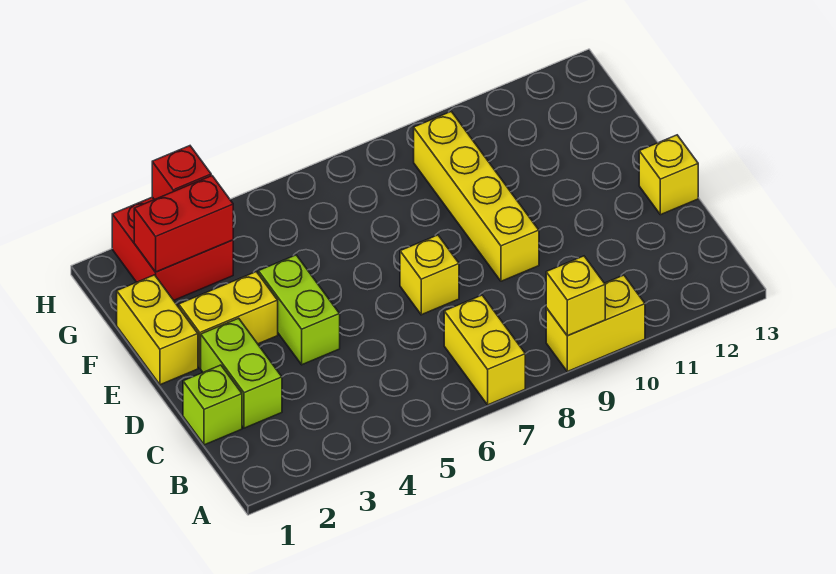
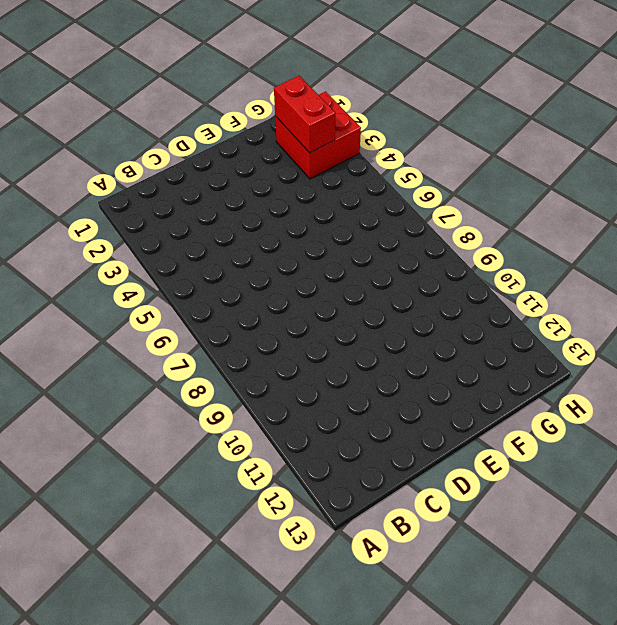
none -> yellow brick A7:B7 level 1
none -> yellow brick A9:A10 level 1
none -> lime brick C1 level 1

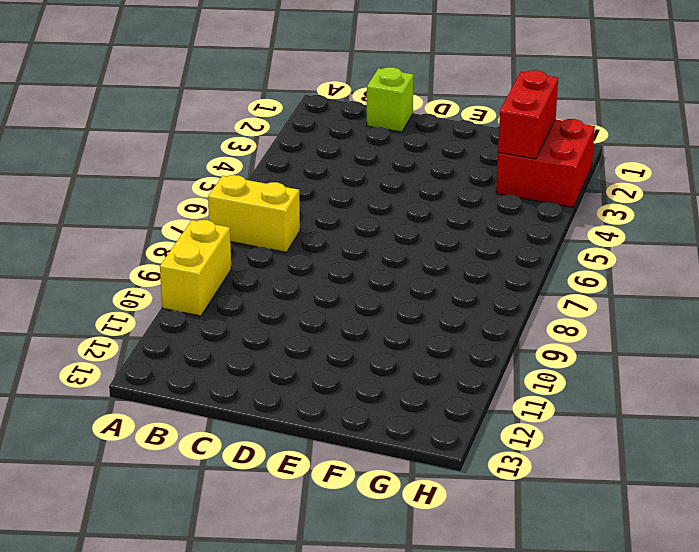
none -> lime brick C2:D2 level 1
none -> lime brick D4:E4 level 1
none -> yellow brick D7 level 1

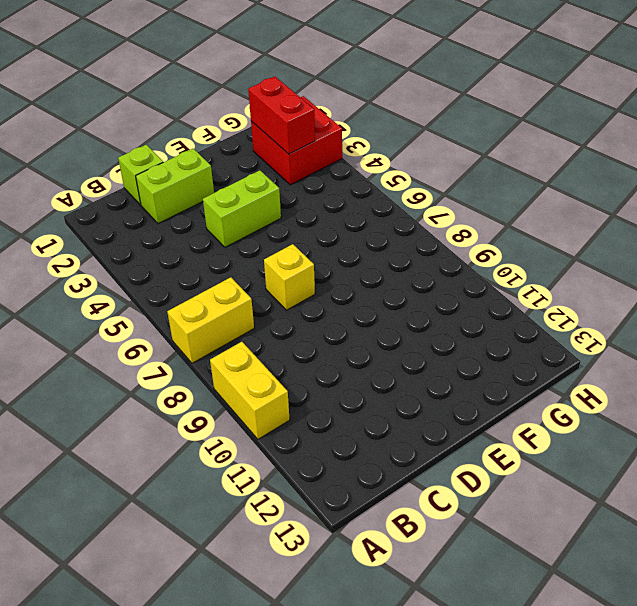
none -> yellow brick D9:G9 level 1
none -> yellow brick D13 level 1
none -> yellow brick E1:F1 level 1

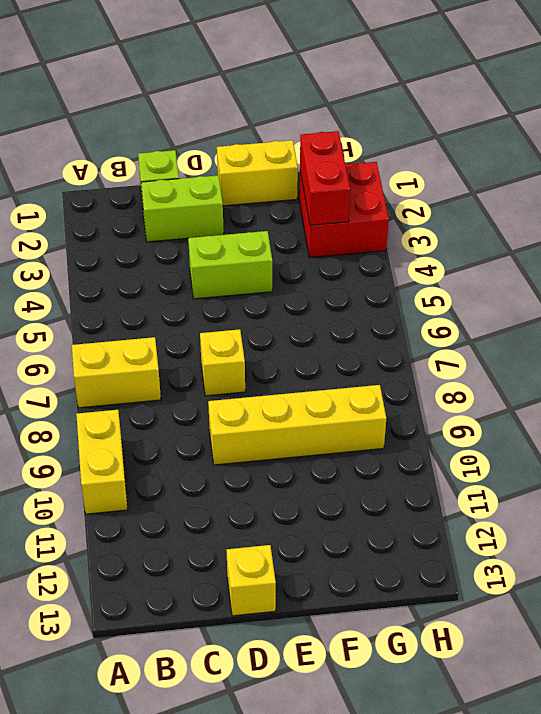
none -> yellow brick E2:E3 level 1
none -> yellow brick A9 level 2
none -> red brick H3 level 2

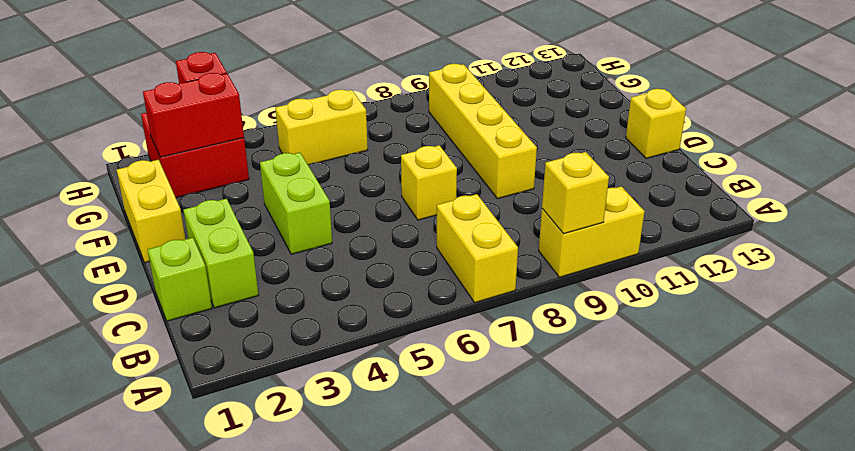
yellow brick G5:G6 level 1 -> yellow brick E2:E3 level 1

